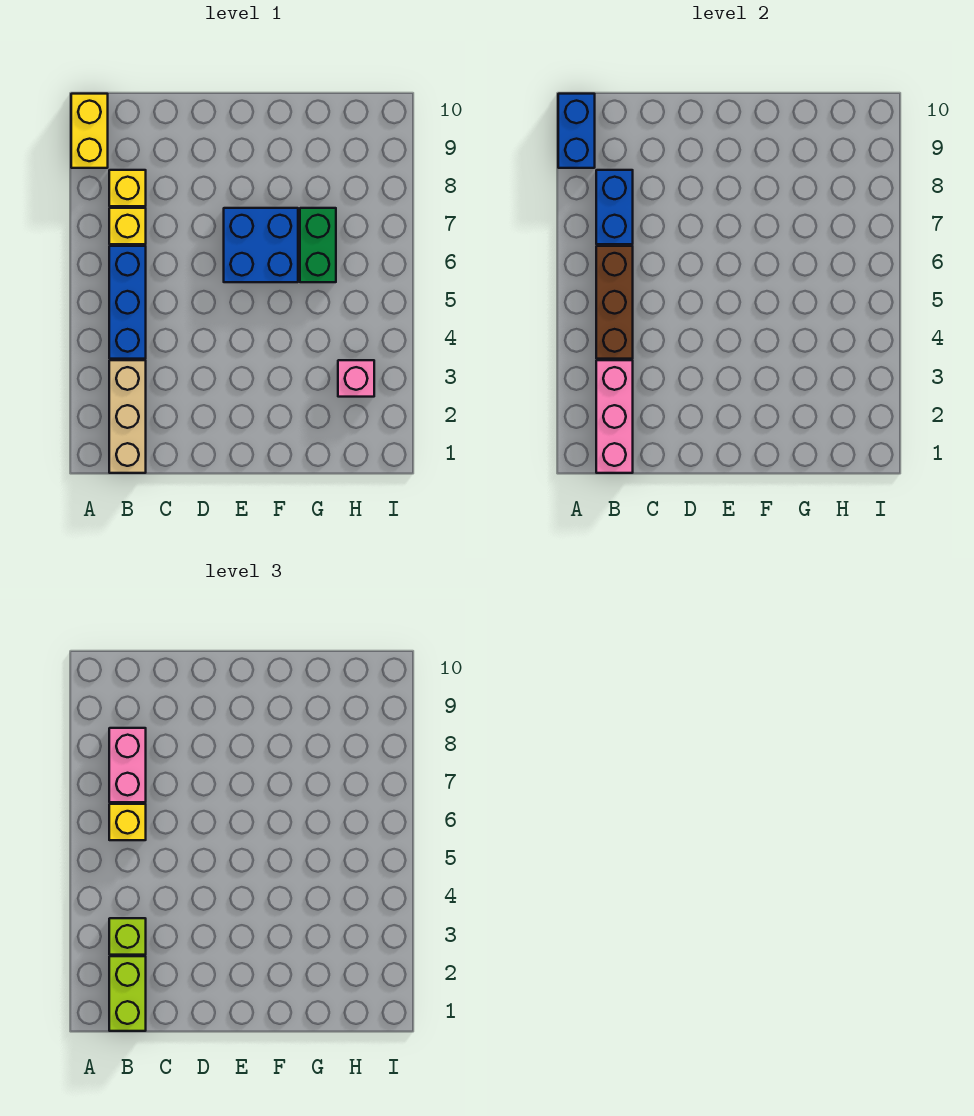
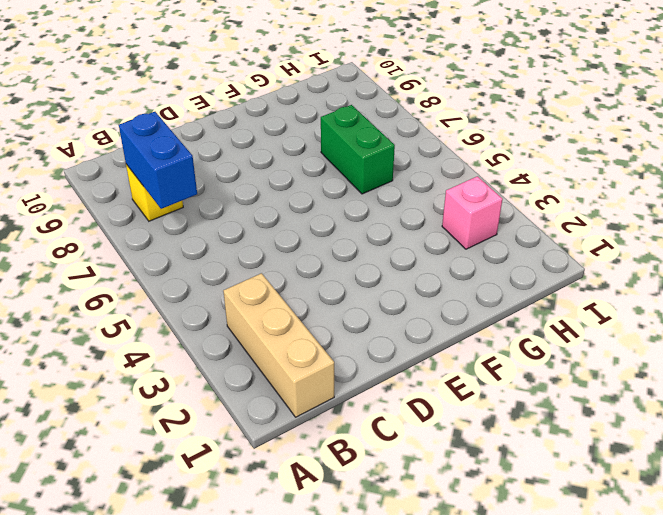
none -> yellow brick A9:A10 level 1
none -> blue brick B4:B6 level 1
none -> yellow brick B7 level 1

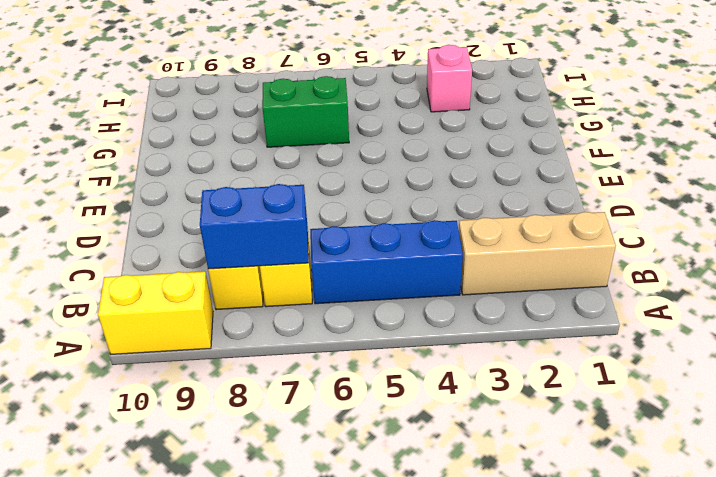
none -> blue brick E6:F7 level 1
none -> blue brick A9:A10 level 2
none -> pink brick B1:B3 level 2

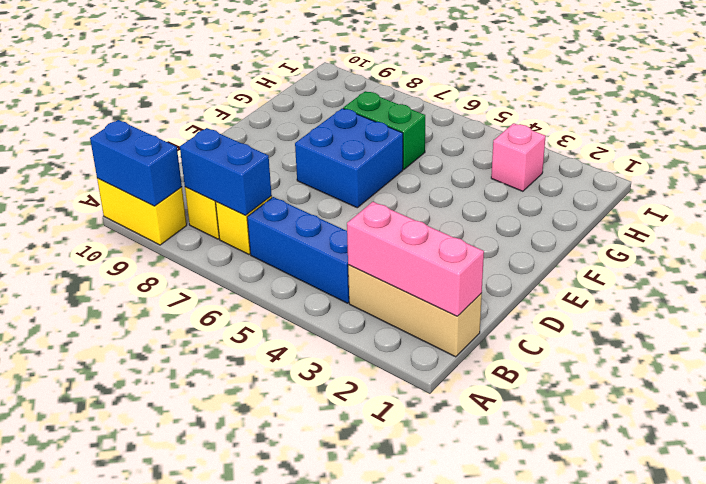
none -> brown brick B4:B6 level 2
none -> lime brick B1:B2 level 3
none -> lime brick B3 level 3

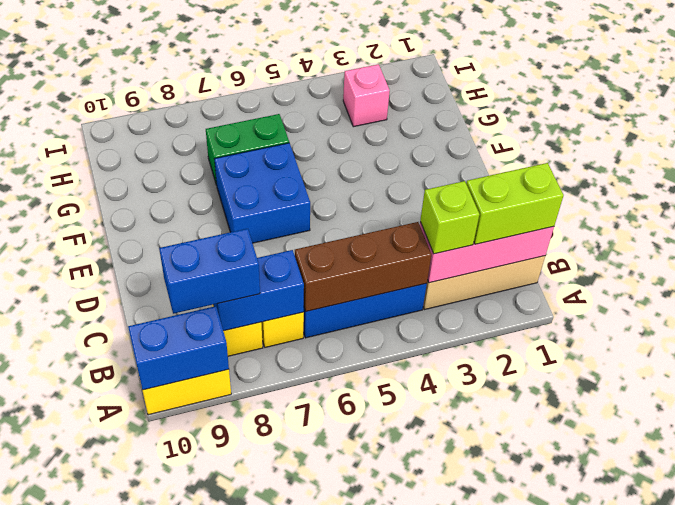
blue brick B8:B9 level 3 -> pink brick B7:B8 level 3
none -> yellow brick B6 level 3

